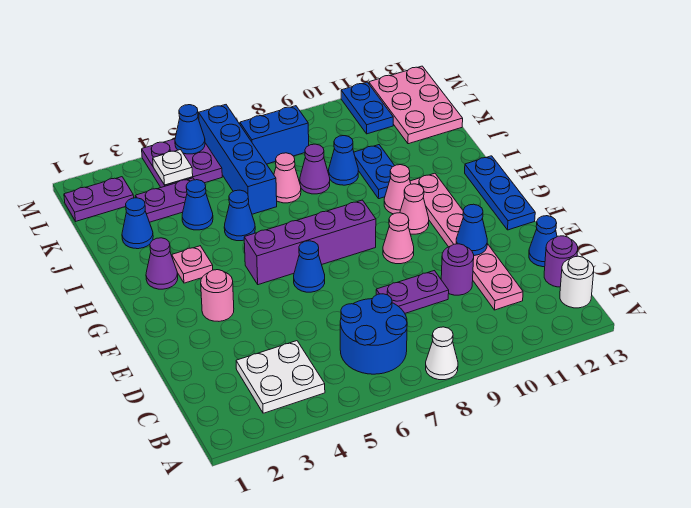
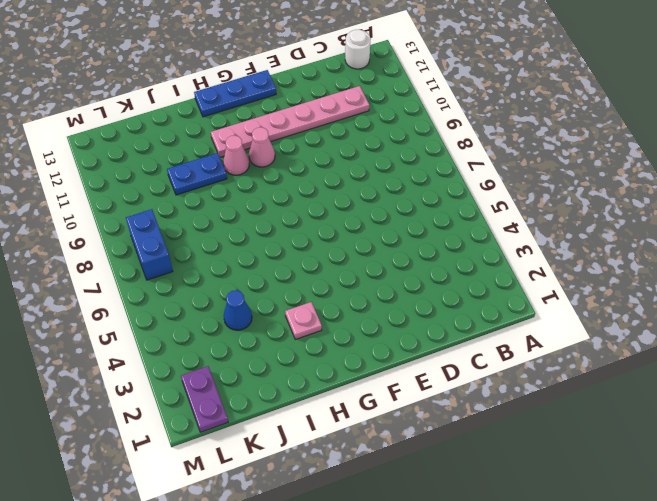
none -> white cone A8 level 1
none -> white plate B3:C4 level 1
none -> blue round brick B6:C7 level 1
none -> purple round brick C13 level 1

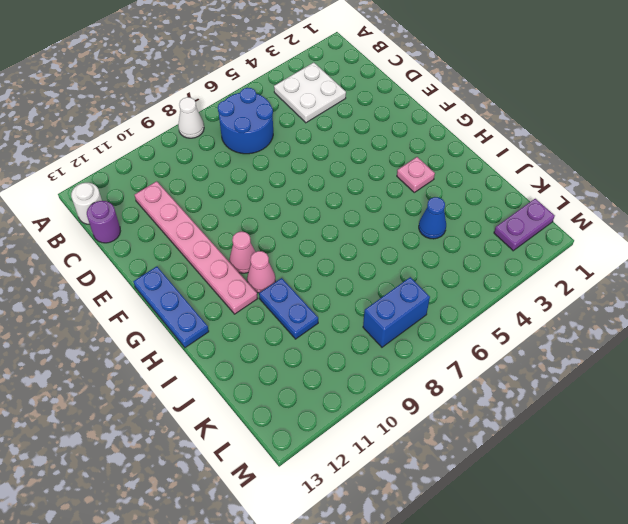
none -> purple plate D8:D9 level 1
none -> purple round brick D10 level 1
none -> blue cone D13 level 1
none -> pink round brick F3 level 1

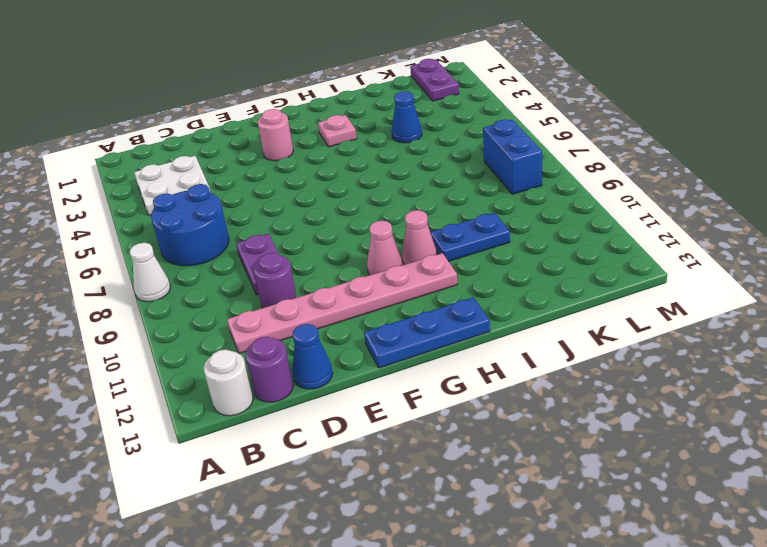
none -> blue cone F6 level 1
none -> pink cone F9 level 1
none -> purple brick G5:G8 level 1
none -> purple cone H2 level 1

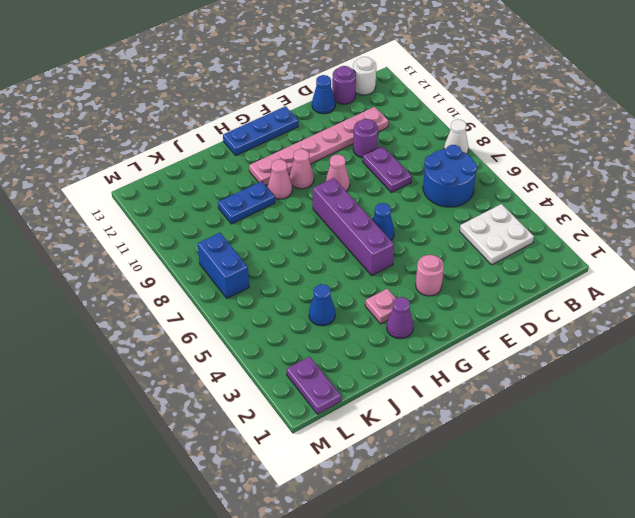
none -> blue cone I5 level 1
none -> blue cone J2 level 1
none -> blue brick J6:M6 level 1
none -> pink cone J7 level 1

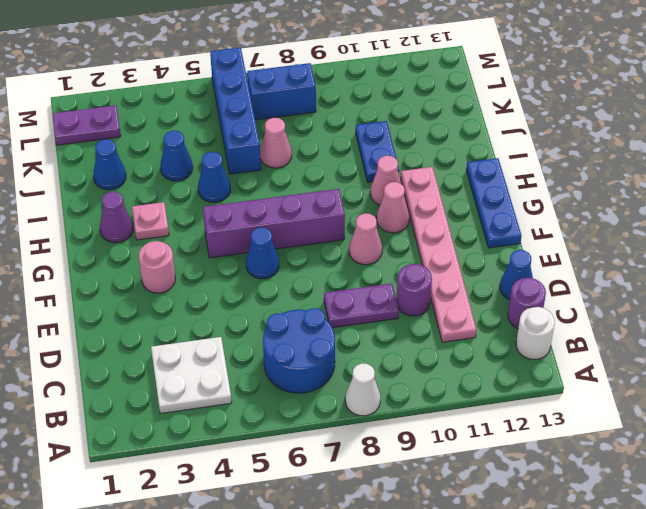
none -> purple cone J8 level 1
none -> blue cone J9 level 1
none -> purple plate K3:K4 level 1
none -> pink plate K12:M13 level 1

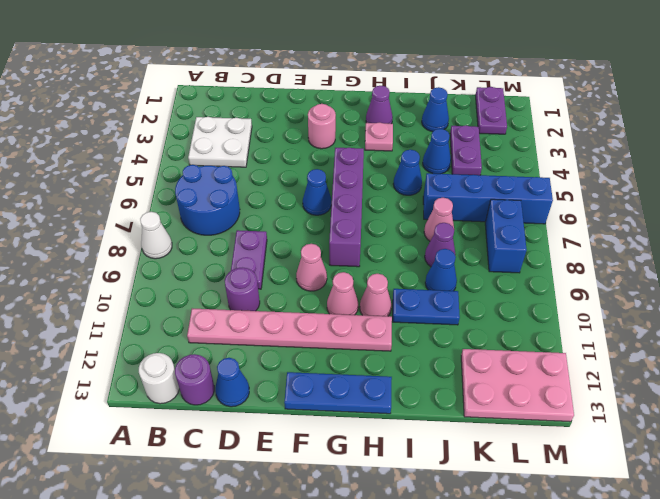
none -> purple plate L4:M5 level 1
none -> blue plate L11:M11 level 1
none -> blue cone E11 level 2
none -> white plate L4 level 2

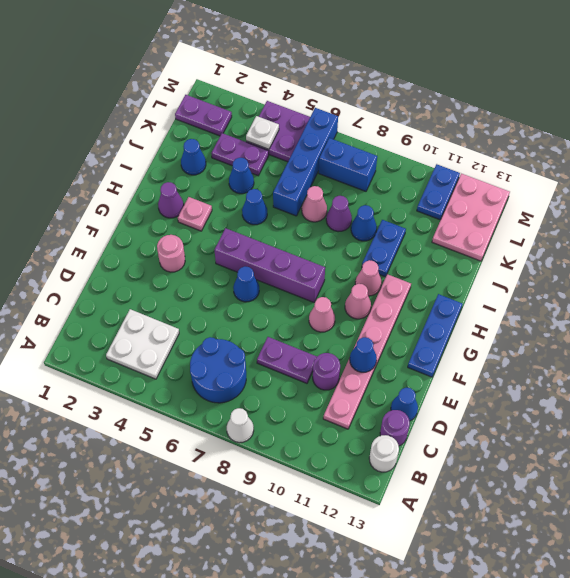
none -> blue cone M5 level 2

